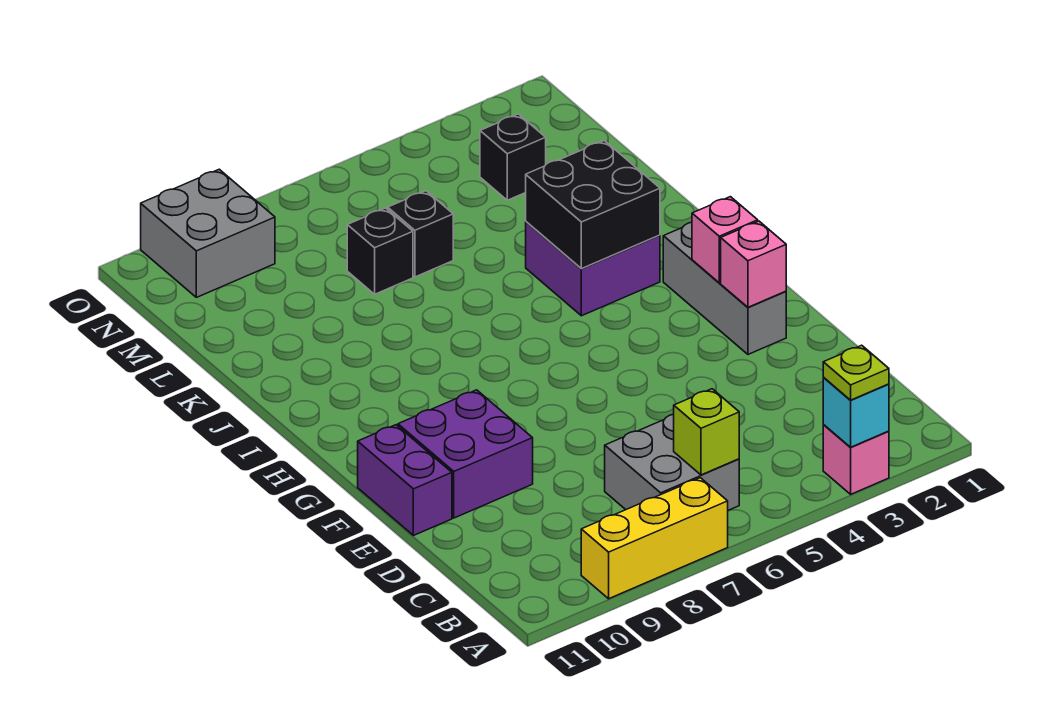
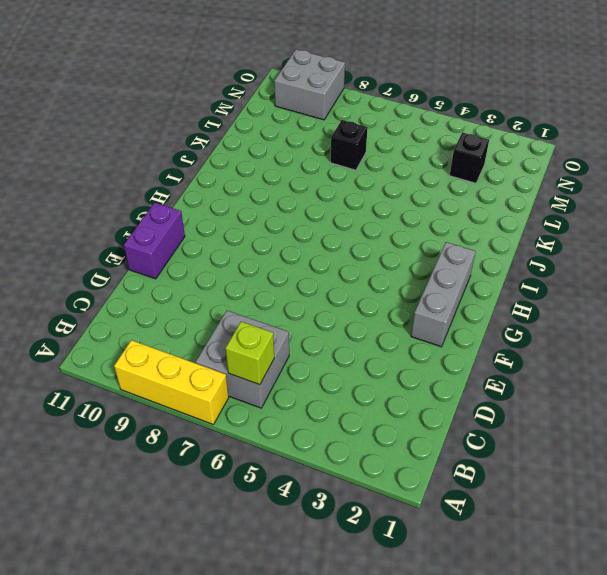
none -> pink brick A3 level 1
none -> purple brick E9:F10 level 1
none -> purple brick I3:J4 level 1

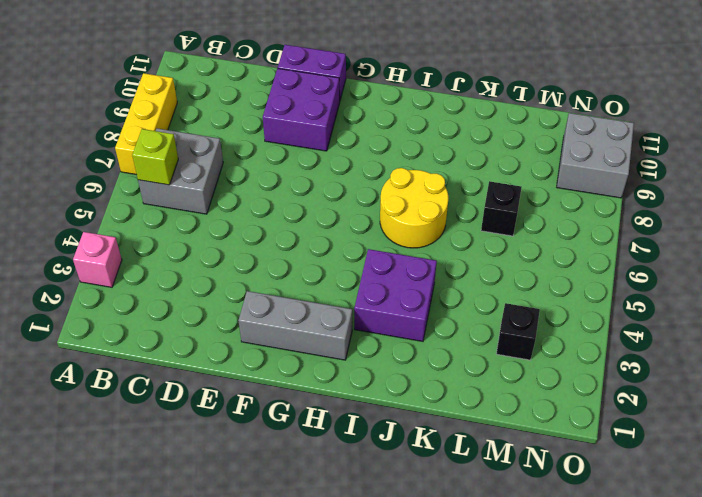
yellow round brick I6:J7 level 1 -> none
none -> black brick L6 level 1
none -> cyan brick A3 level 2
none -> pink brick F2 level 2

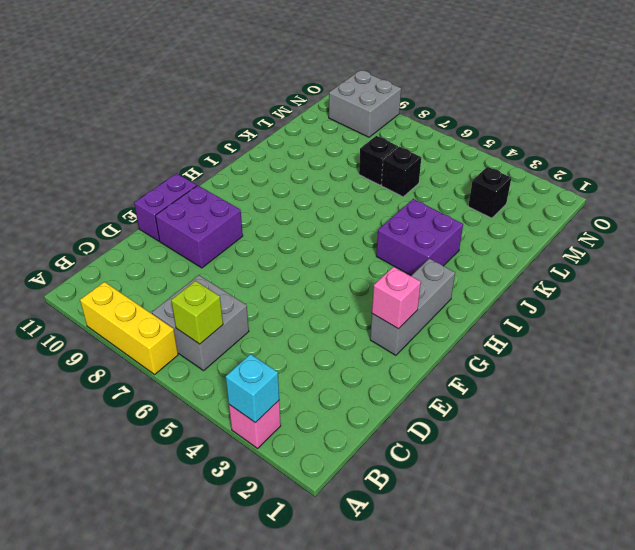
none -> pink brick G2 level 2
none -> black brick I3:J4 level 2
none -> lime plate A3 level 3

